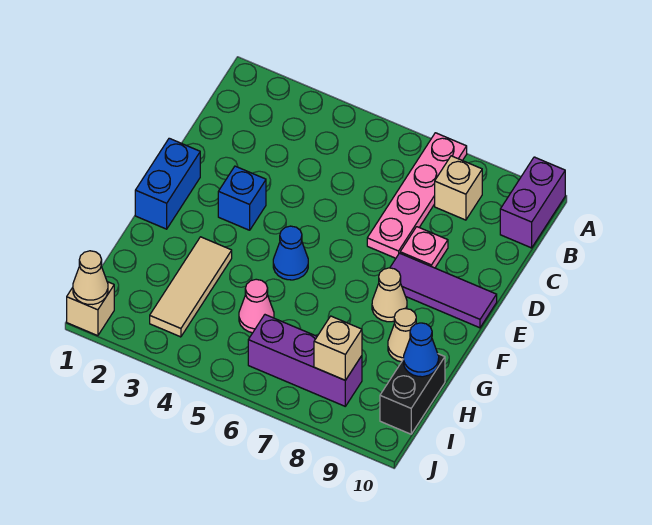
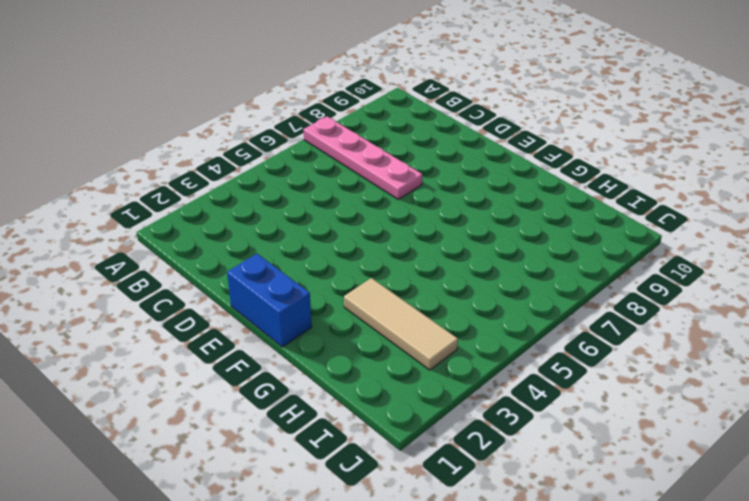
none -> purple brick A10:B10 level 1
none -> tan brick B8 level 1
none -> pink plate D8 level 1

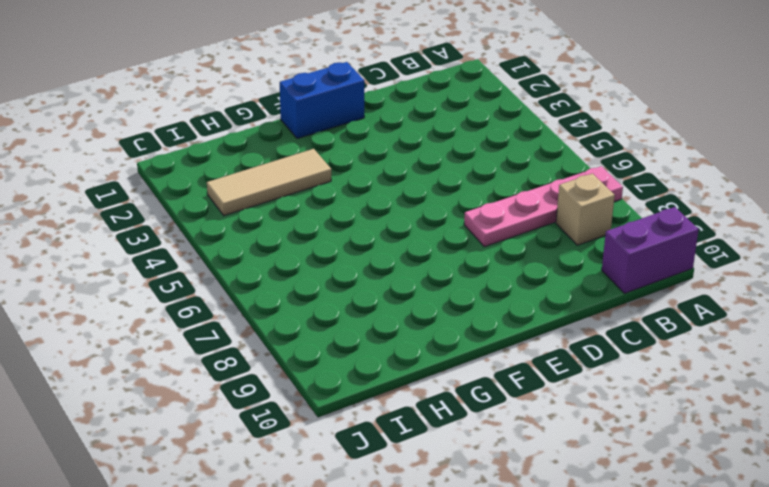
none -> pink plate D8 level 1
none -> blue brick E3 level 1
none -> purple tile E8:E10 level 1

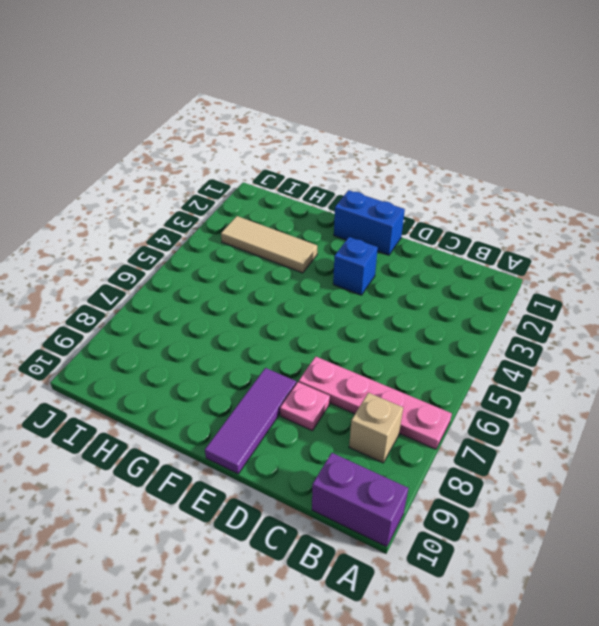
none -> blue cone F5 level 1
none -> tan cone F8 level 1
none -> tan cone G9 level 1

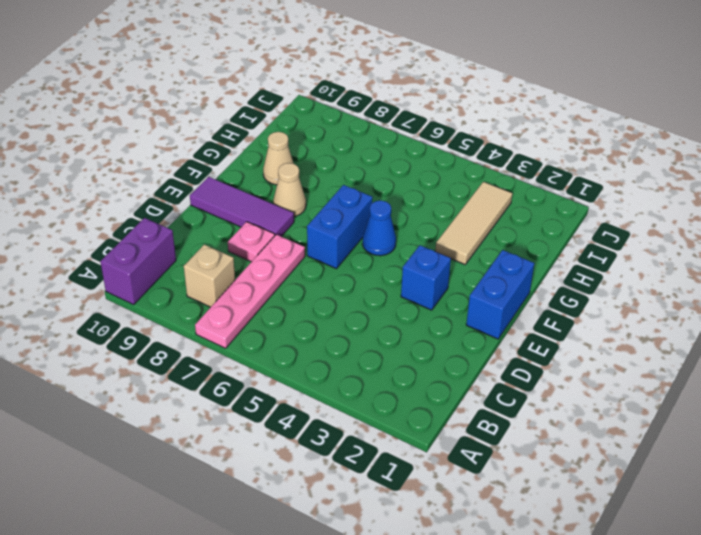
blue brick E6:F6 level 1 -> none
none -> pink cone H5 level 1
none -> black brick H10:I10 level 1
none -> purple brick I6:I8 level 1

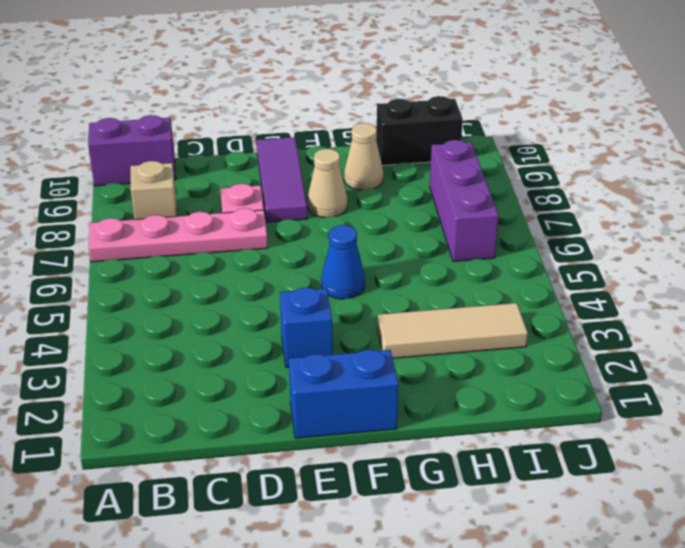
none -> pink cone H5 level 1
none -> tan brick J1 level 1
none -> blue cone H10 level 2

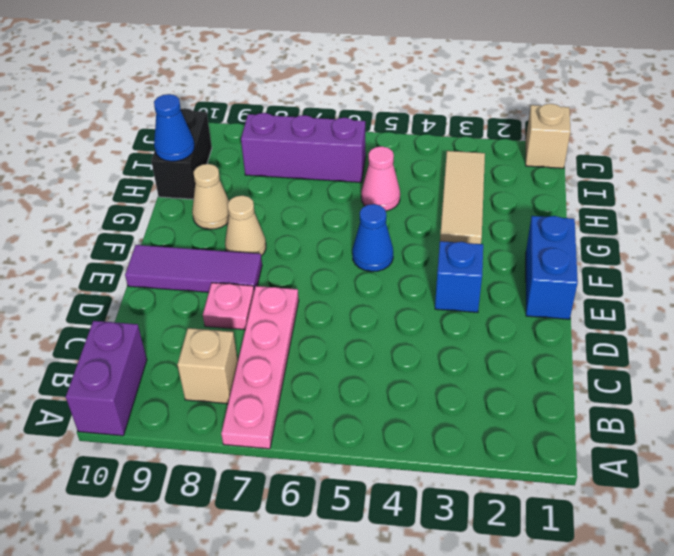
none -> tan brick I8 level 2
none -> tan cone J1 level 2

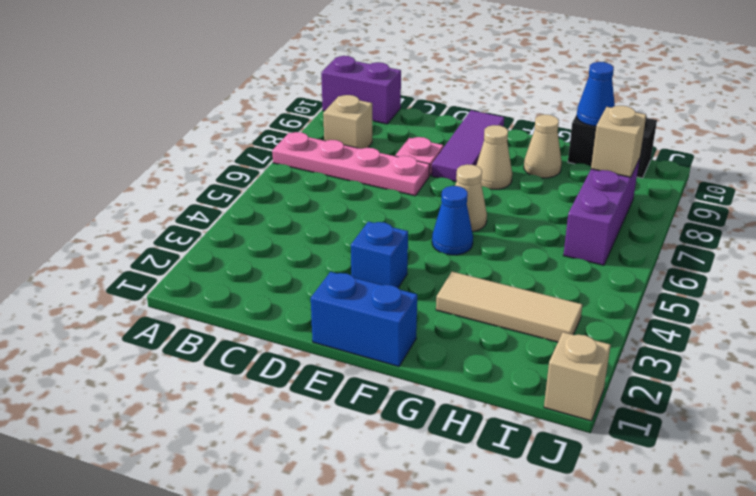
tan cone F6 level 1 -> tan cone J1 level 2
none -> pink cone H5 level 1

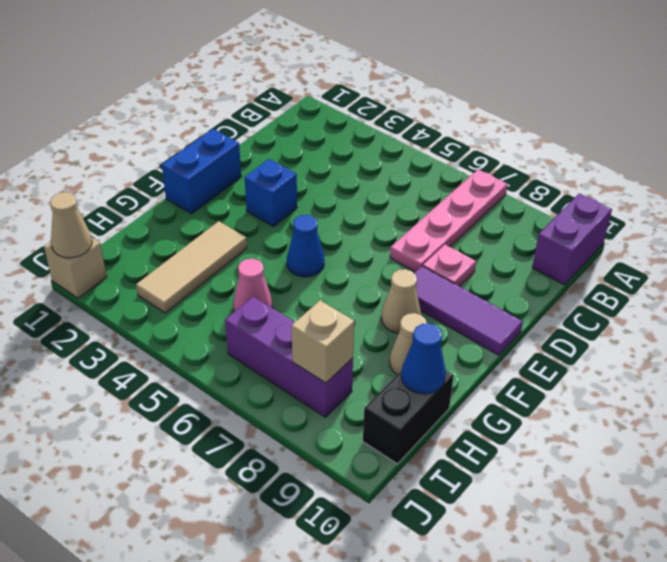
none -> tan brick B8 level 1

